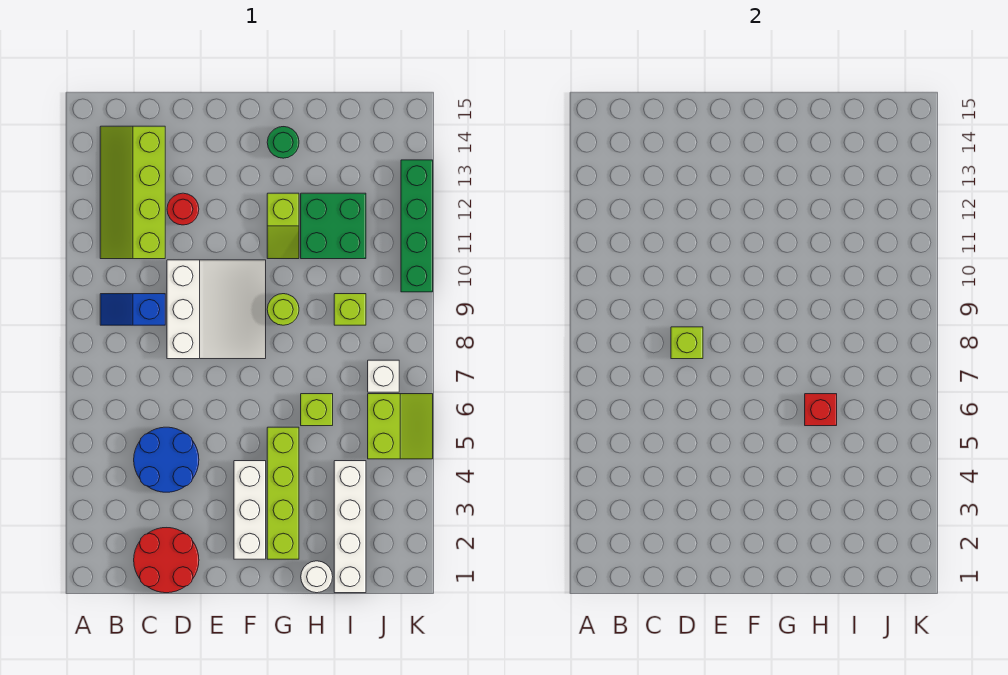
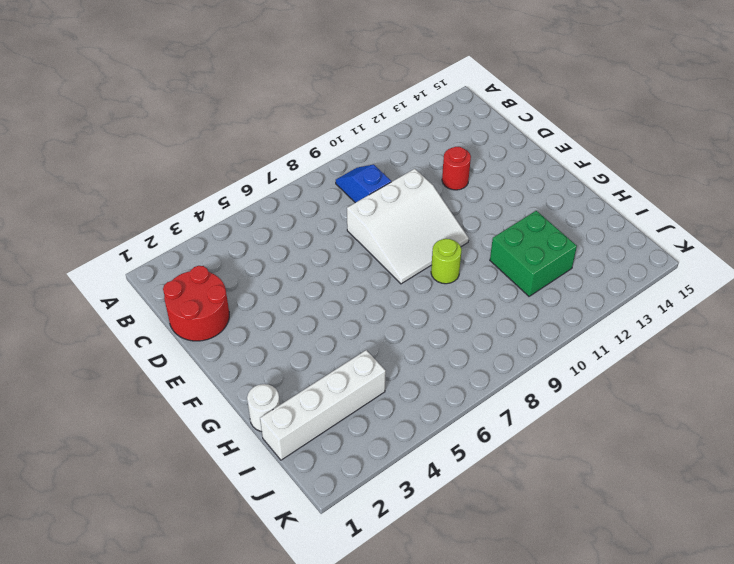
none -> lime slope B11:C14 level 1 top C
none -> blue round brick C4:D5 level 1
none -> white brick F2:F4 level 1

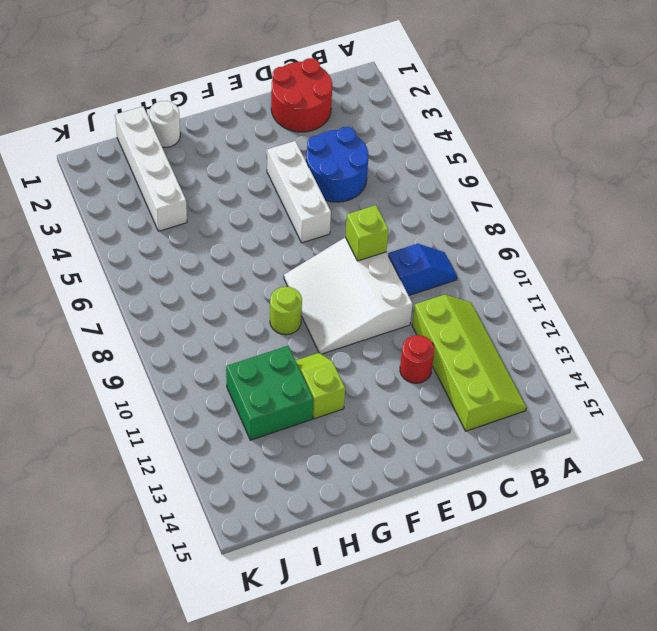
white brick E4:E6 level 1 -> white brick F2:F4 level 1
none -> lime brick G2:G5 level 1
none -> green round brick G14 level 1
none -> lime brick H6 level 1

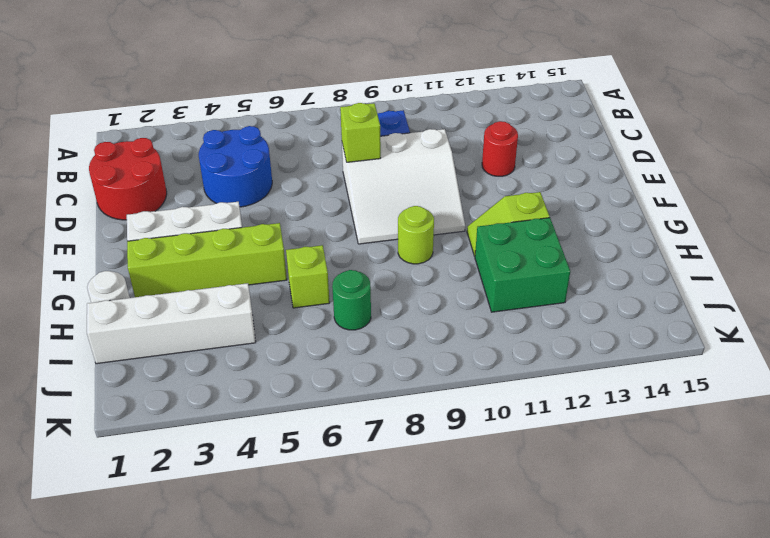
green round brick I7 level 1 -> green round brick G14 level 1
none -> lime slope B11:C14 level 1 top C
none -> lime brick I9 level 1
none -> lime slope J5:K6 level 1 top J

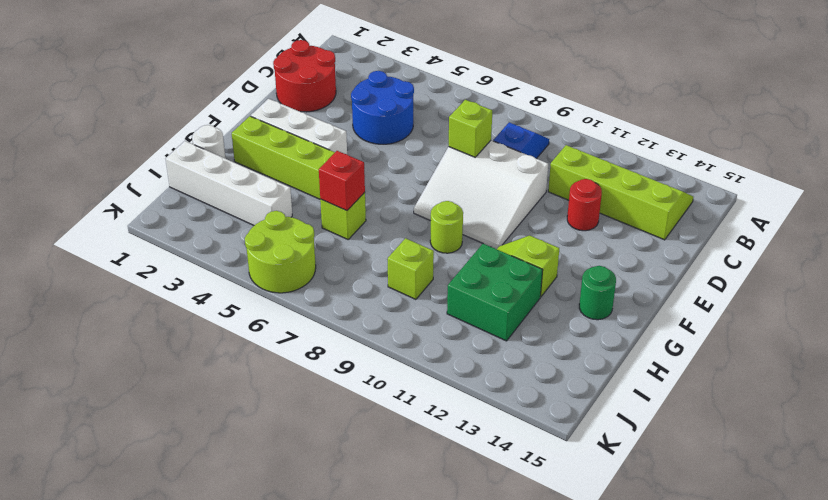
lime round brick J5:K6 level 1 -> lime slope J5:K6 level 1 top J
none -> white brick J7 level 1
none -> green brick K10:K13 level 1

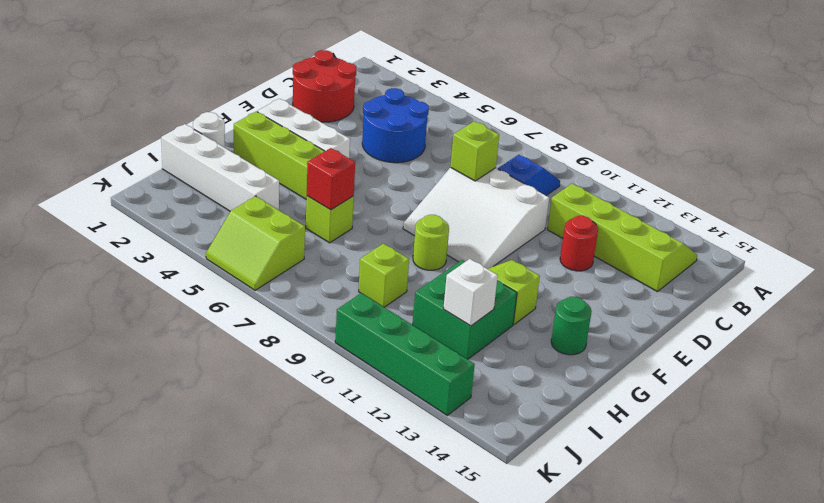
white brick I12 level 2 -> white brick J7 level 1

